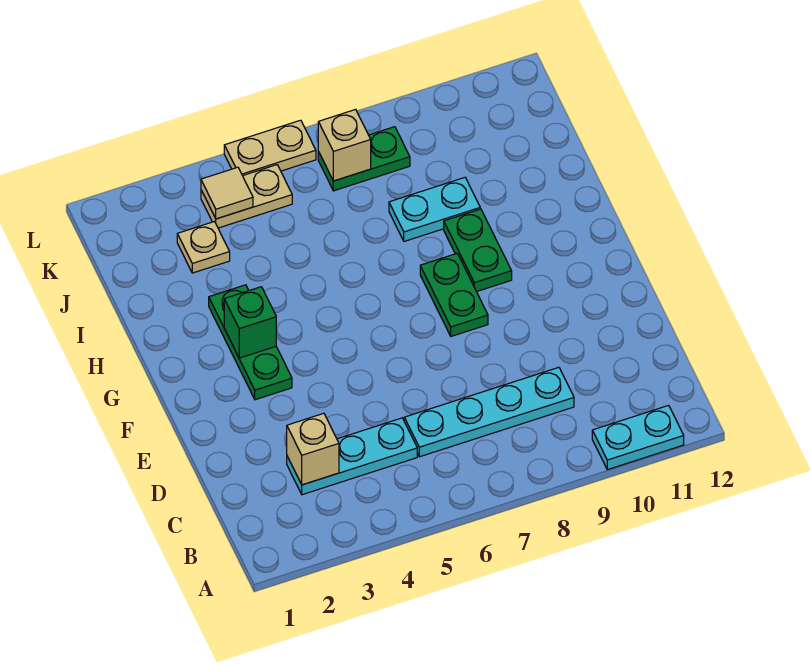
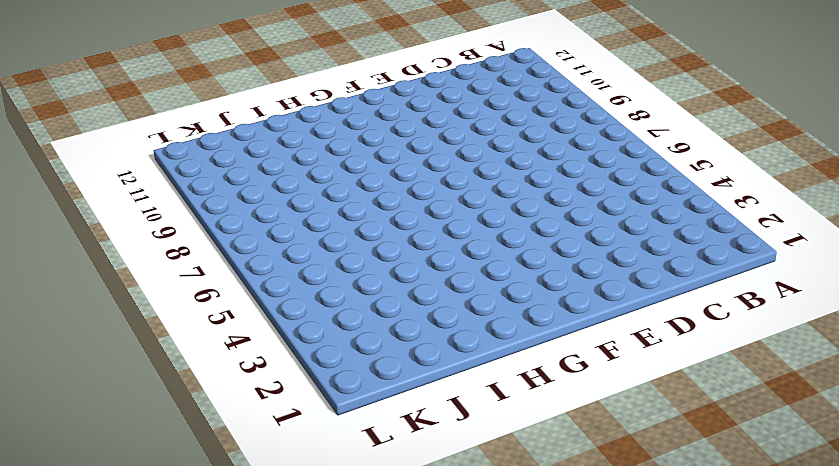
none -> cyan plate A10:A11 level 1
none -> cyan plate C3:C5 level 1
none -> cyan plate C6:C9 level 1

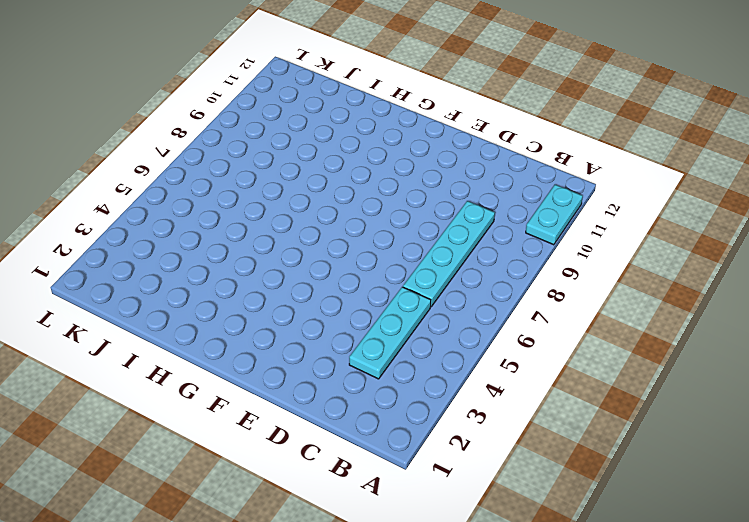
none -> green plate F3:H3 level 1
none -> green plate F8:G8 level 1
none -> green plate G9:H9 level 1

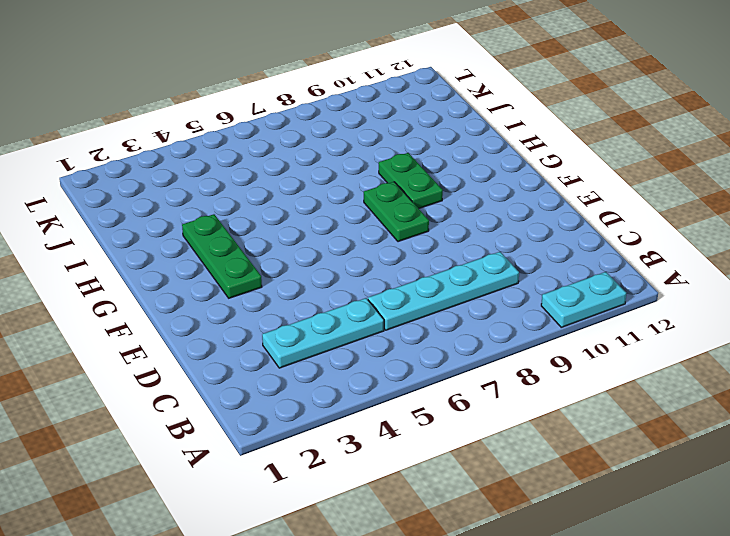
none -> cyan plate I8:I9 level 1
none -> tan plate J3 level 1
none -> tan plate K4:K5 level 1

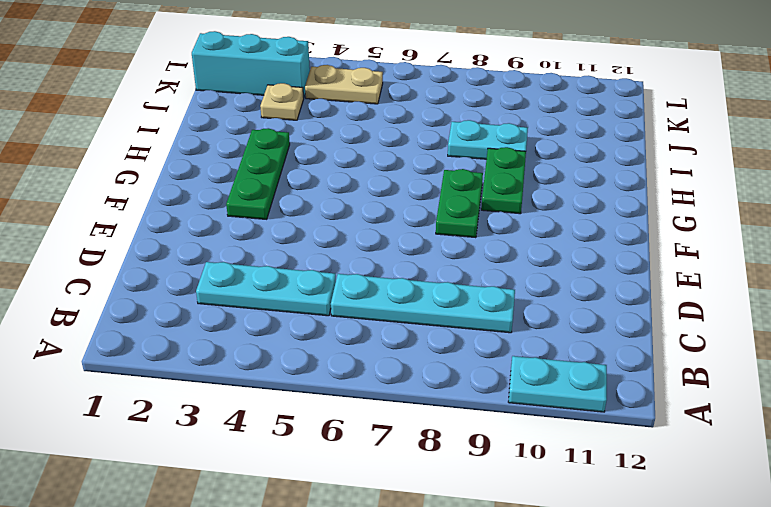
cyan brick K1:K3 level 1 -> none
none -> green plate K7:K8 level 1
none -> tan plate L5:L6 level 1
none -> tan brick C3 level 2

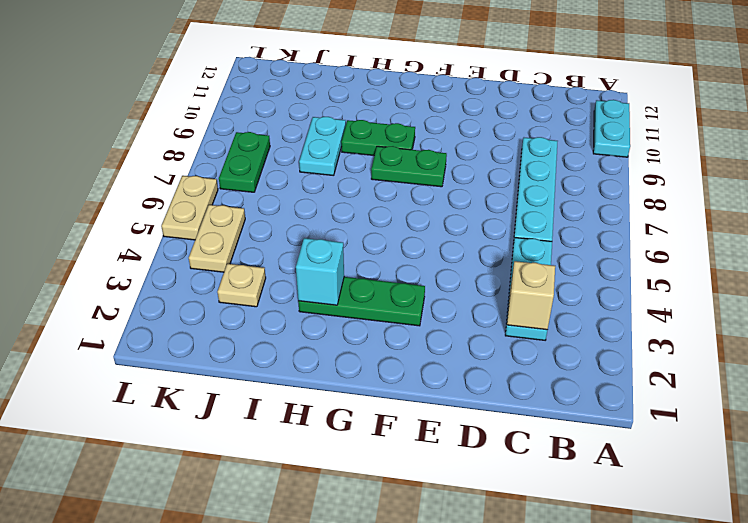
cyan brick H3 level 2 -> none
none -> green brick G3 level 2
none -> tan tile K4 level 2
none -> tan brick K7 level 2

